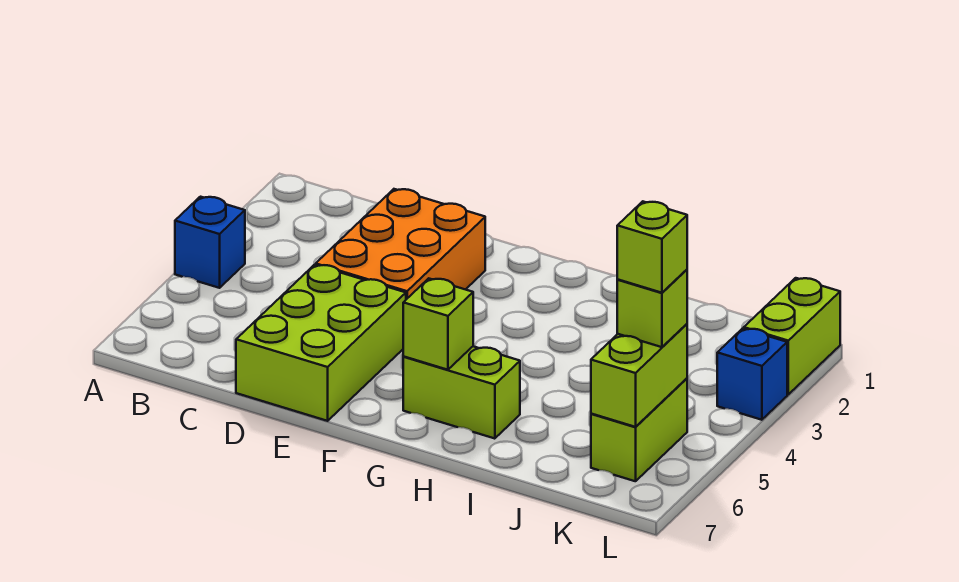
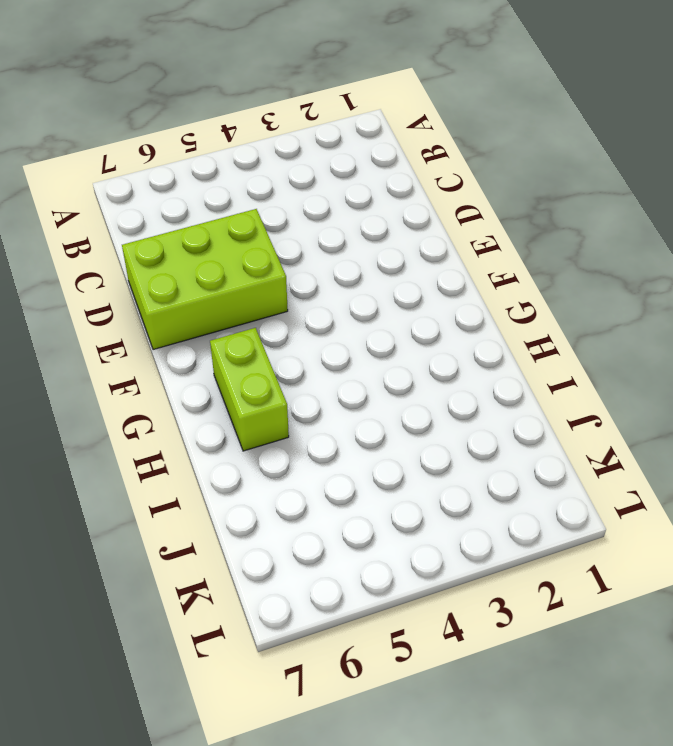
none -> blue brick A4 level 1
none -> orange brick D2:E4 level 1

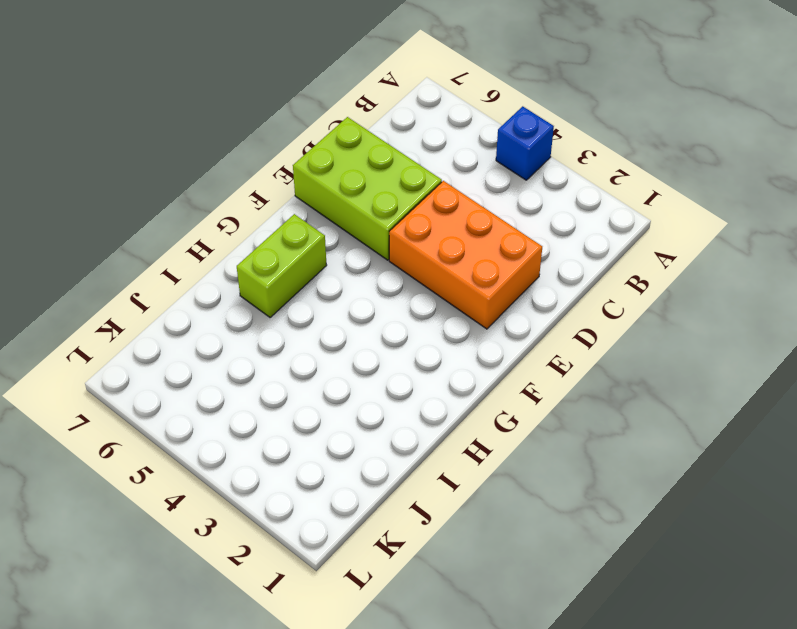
none -> lime brick K5:K6 level 1
none -> lime brick L1:L2 level 1

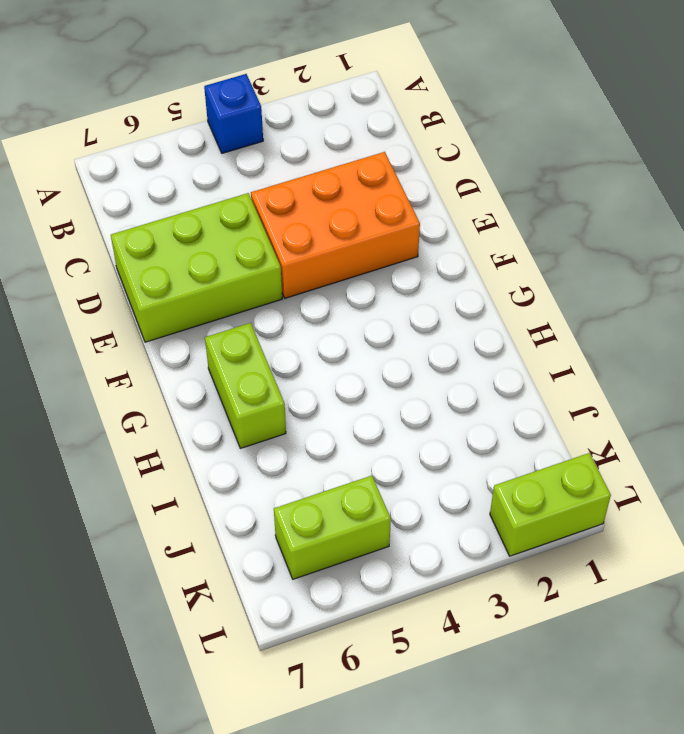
none -> blue brick L3 level 1
none -> lime brick G6 level 2

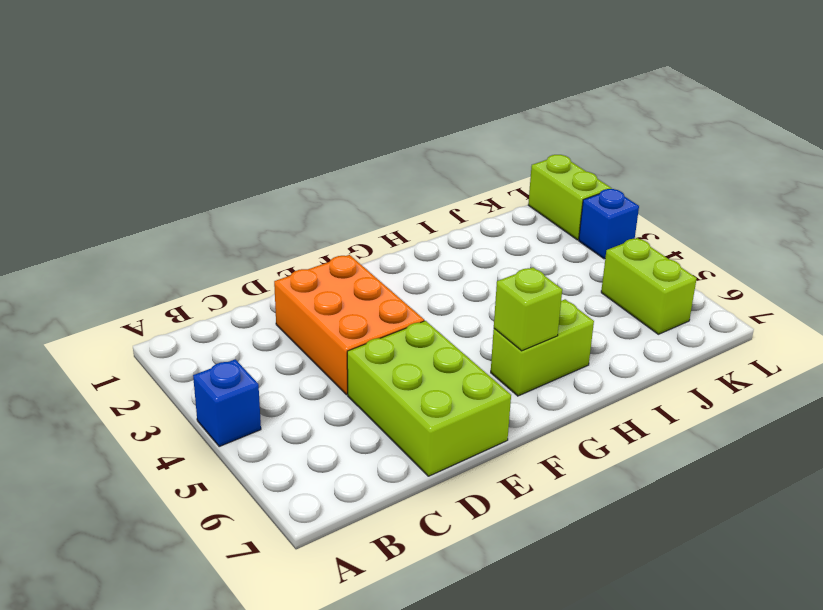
none -> lime brick K5:K6 level 2
none -> lime brick K5 level 3

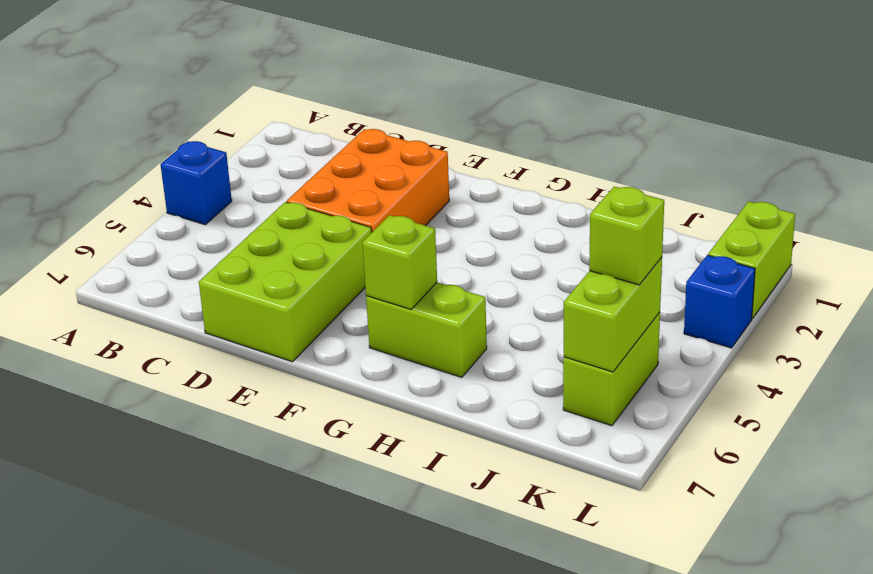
none -> lime brick K5 level 4

